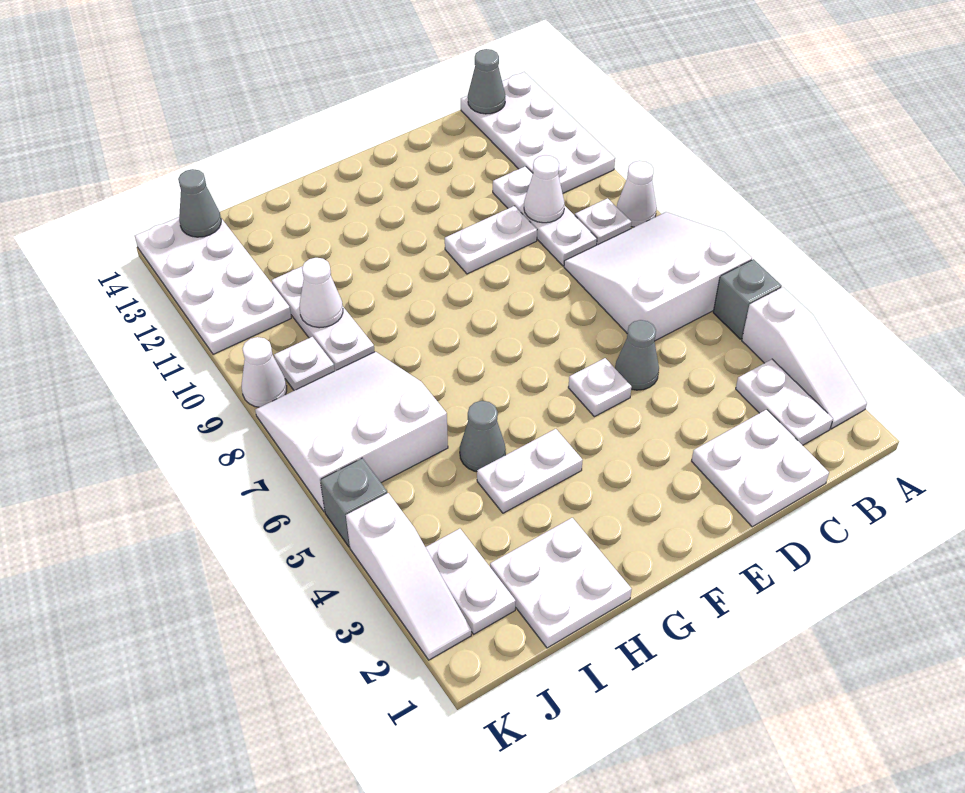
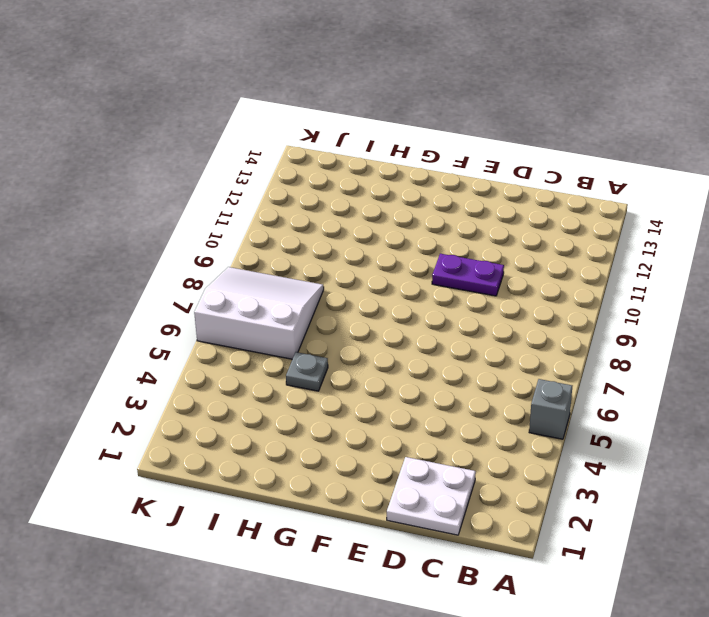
purple plate D10:E10 level 1 -> white plate D10:E10 level 1
grey plate H5 level 1 -> grey cone H5 level 1
none -> white slope A2:A4 level 1 top 4
none -> white slope A6:C8 level 1 top 6
none -> white cone A9 level 1

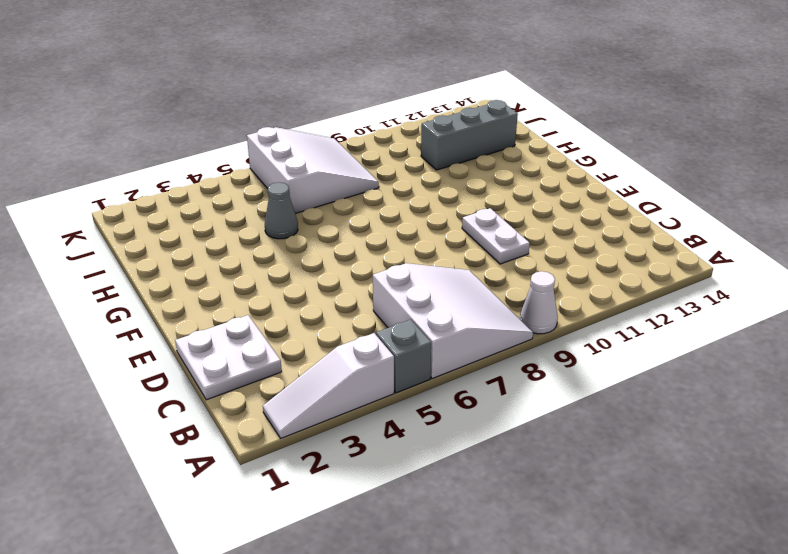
grey brick I11:I13 level 1 -> white plate I9:I11 level 1
none -> white plate A11:B14 level 1
none -> white plate B2:B3 level 1
none -> white plate B9 level 1

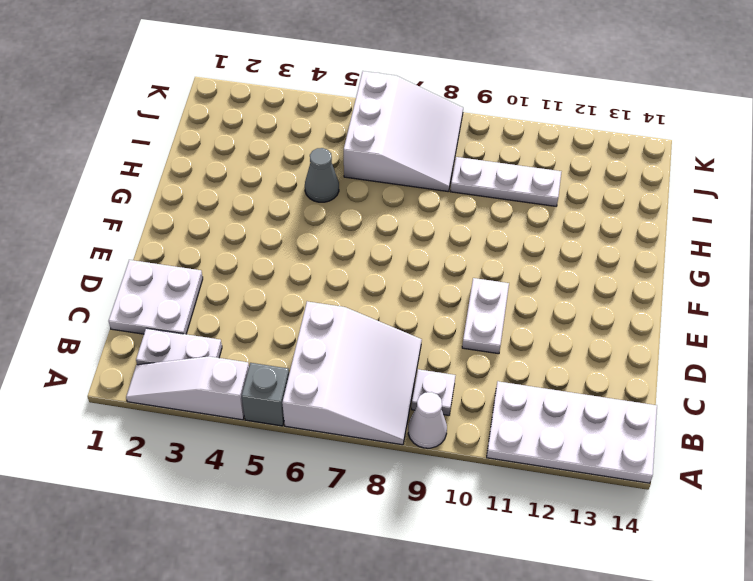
none -> white plate C9:C11 level 1
none -> grey cone D5 level 1
none -> white plate E5 level 1

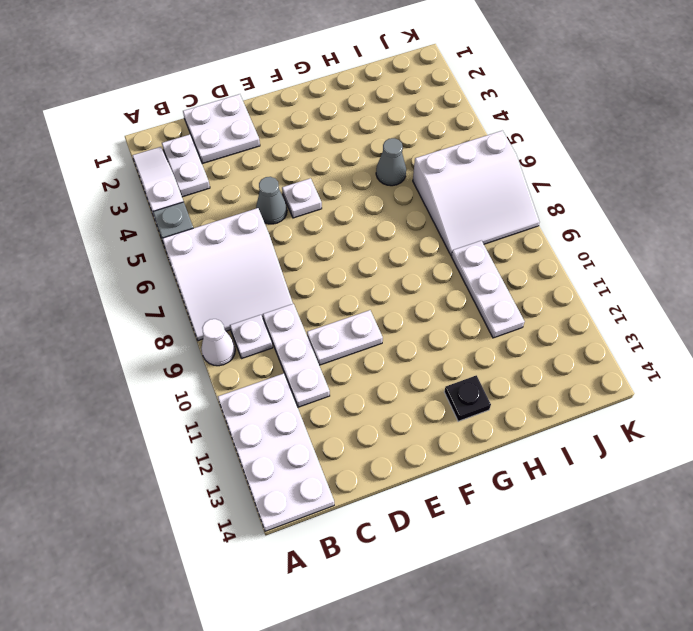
black plate G13 level 1 -> none
none -> white plate G4:H4 level 1
none -> white plate H1:I2 level 1
none -> white plate J2:J3 level 1

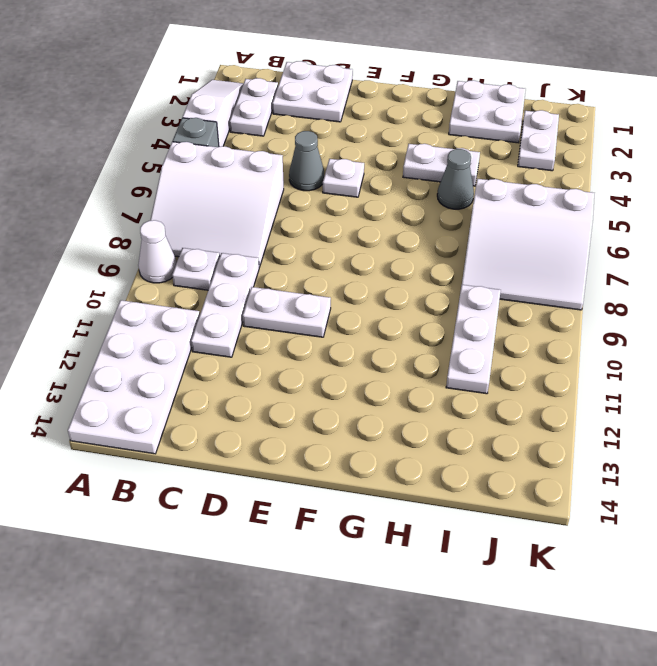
none -> white plate J9 level 1
none -> white plate J11:K14 level 1
none -> white slope K2:K4 level 1 top 4

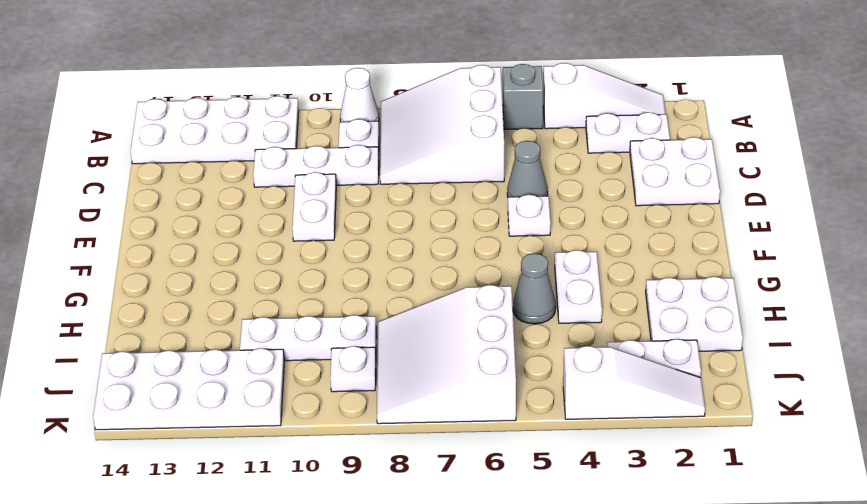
none -> grey brick K5 level 1
none -> white cone K9 level 1
none -> grey cone B14 level 2

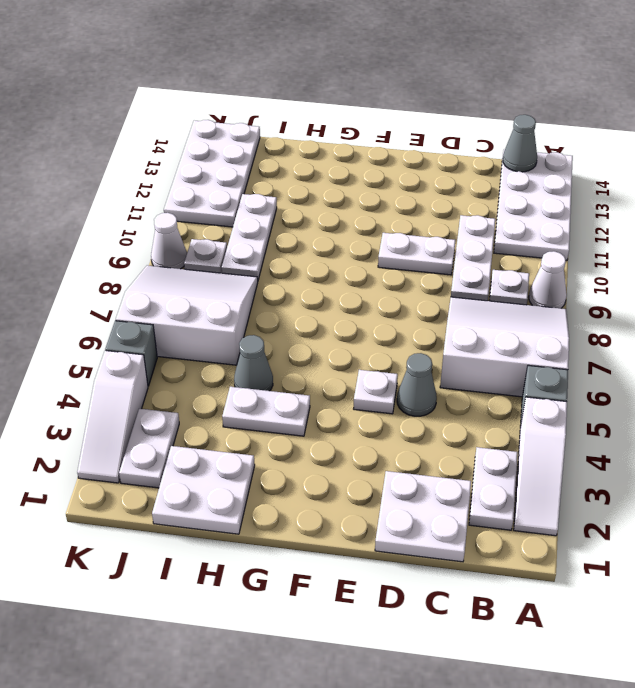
none -> white cone C10 level 2
none -> white cone I10 level 2
none -> grey cone J14 level 2

